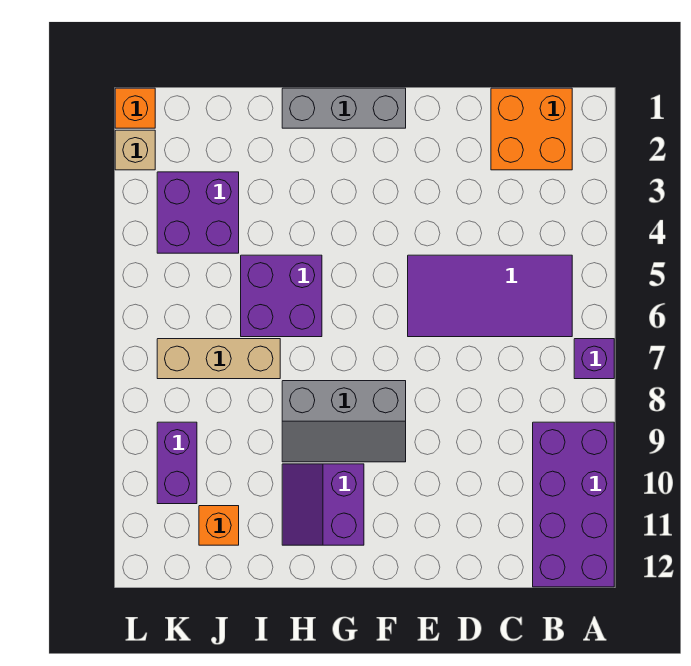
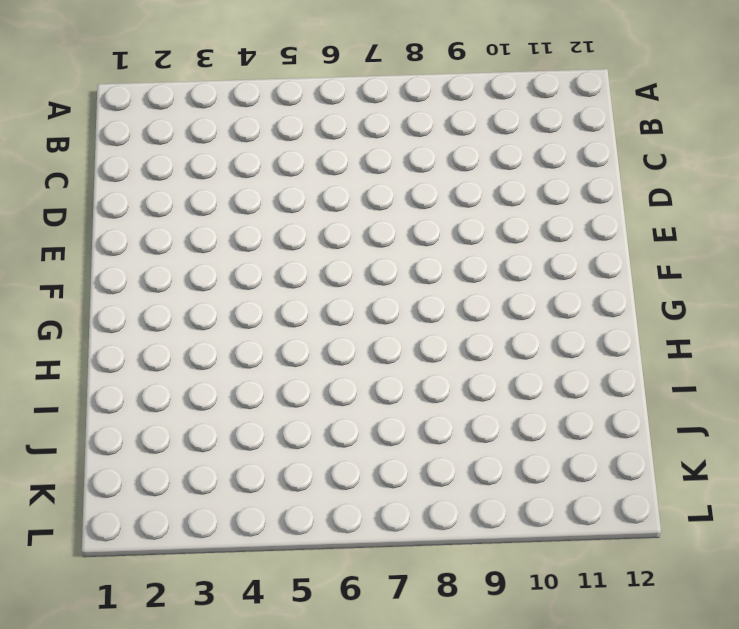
none -> purple brick A7 level 1
none -> purple brick A9:B12 level 1
none -> orange brick B1:C2 level 1

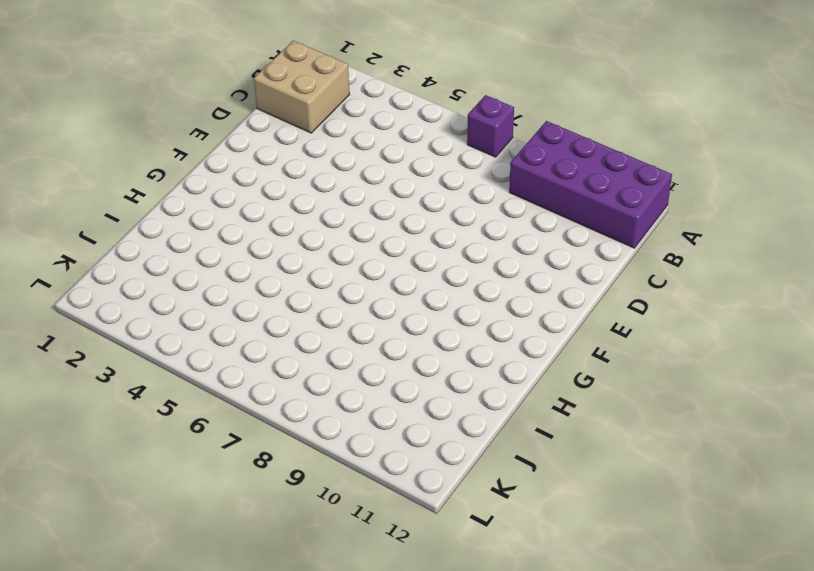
tan brick B1:C2 level 1 -> orange brick B1:C2 level 1
none -> purple tile B5:E6 level 1
none -> grey brick F1:H1 level 1
none -> grey slope F8:H9 level 1 top 8

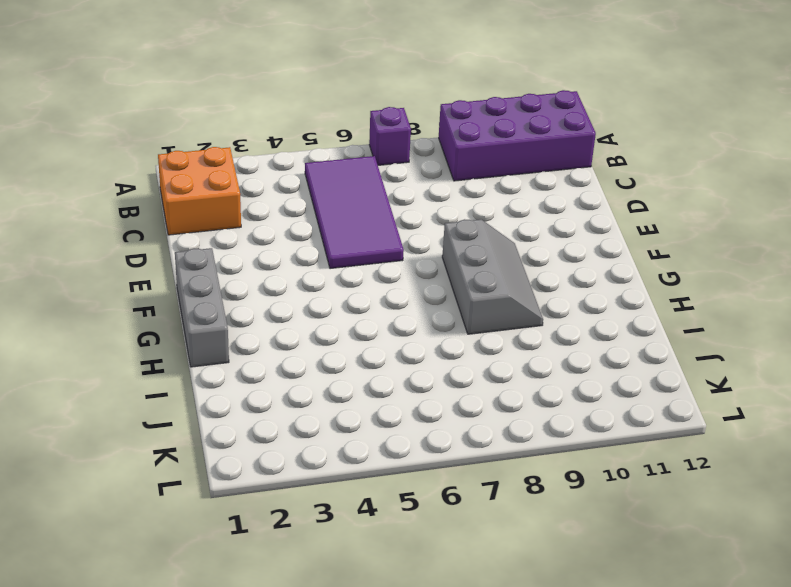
none -> purple slope G10:H11 level 1 top G
none -> purple brick H5:I6 level 1
none -> tan brick I7:K7 level 1

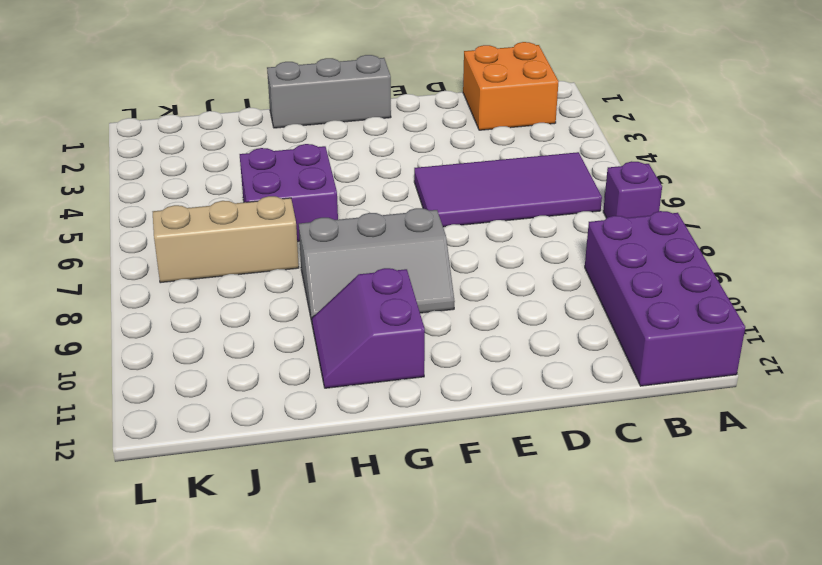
none -> purple brick J3:K4 level 1
none -> orange brick J11 level 1
none -> purple brick K9:K10 level 1

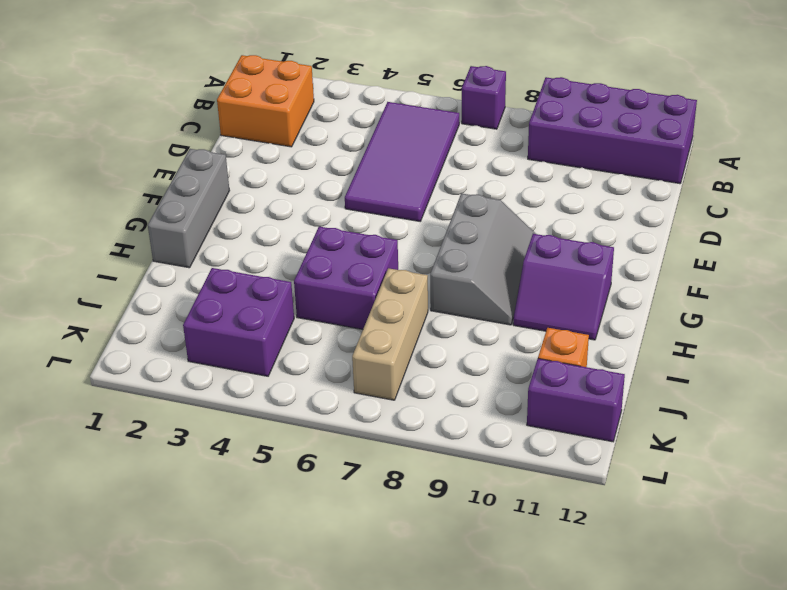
purple brick K11:K12 level 1 -> purple brick K9:K10 level 1
none -> orange brick L1 level 1
none -> tan brick L2 level 1

